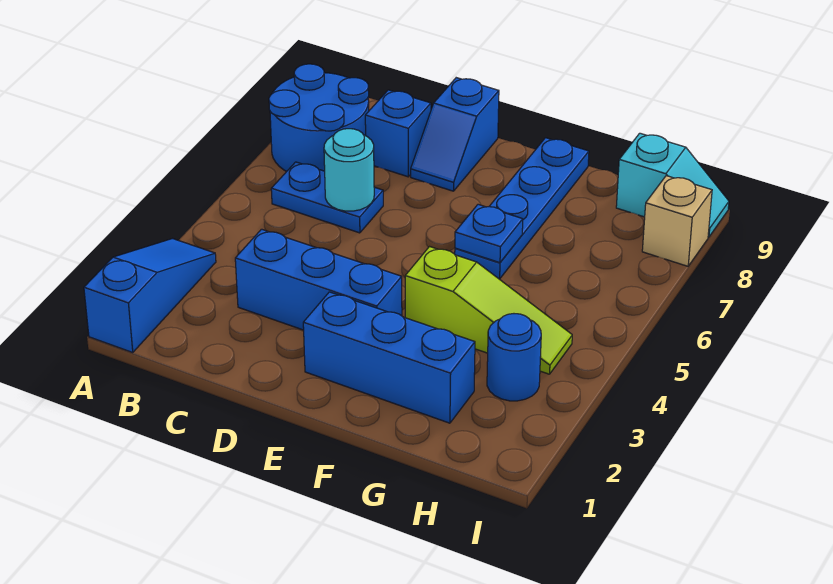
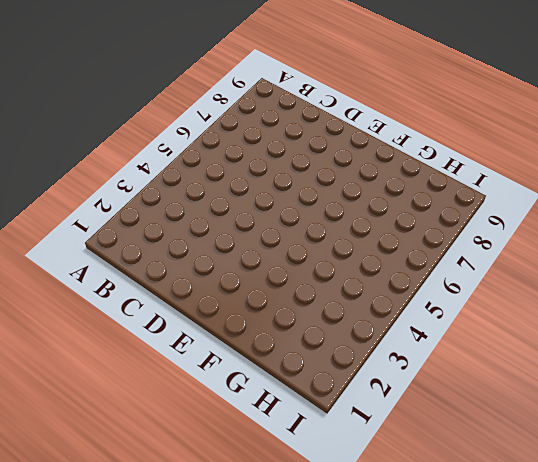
none -> blue slope A1:A3 level 1 top 1
none -> blue round brick A7:B8 level 1
none -> blue plate B6:C6 level 1

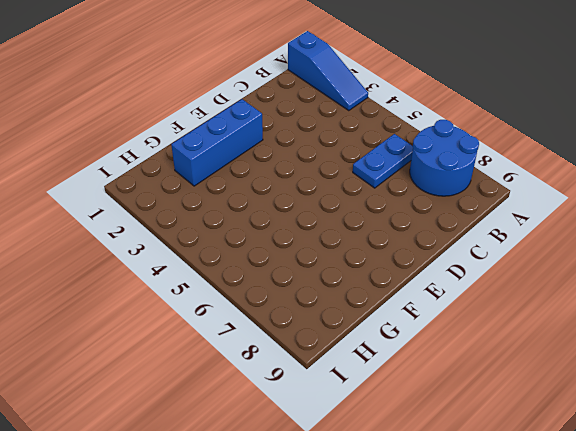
none -> blue brick C3:E3 level 1
none -> blue brick C8 level 1
none -> blue slope D8:D9 level 1 top 9

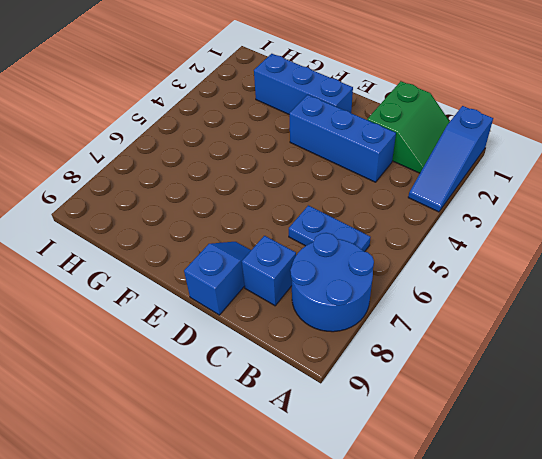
green slope B1:C2 level 1 top C -> none
none -> lime slope F4:H4 level 1 top F
none -> blue plate F6:F9 level 1
none -> blue round brick H3 level 1

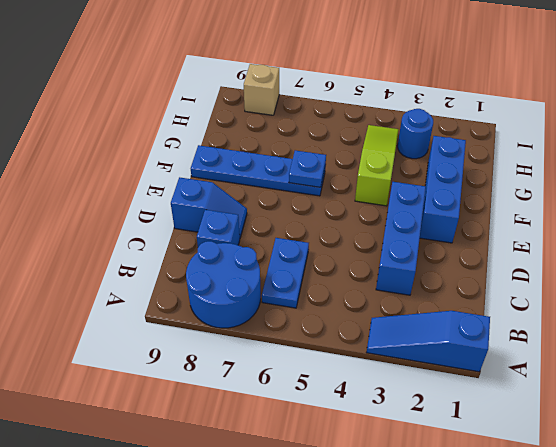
none -> cyan slope H9:I9 level 1 top H
none -> cyan round brick C6 level 2

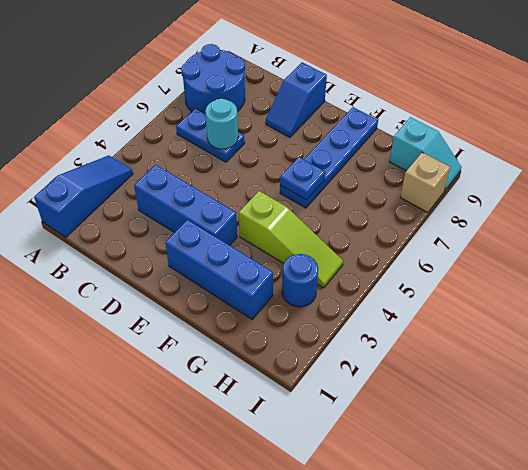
none -> blue brick C8 level 1

